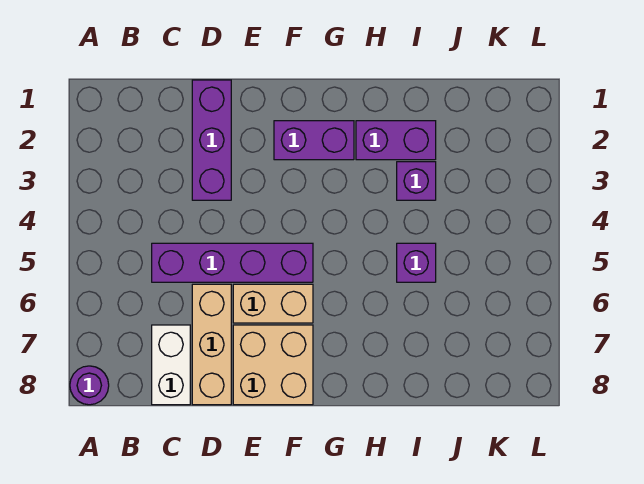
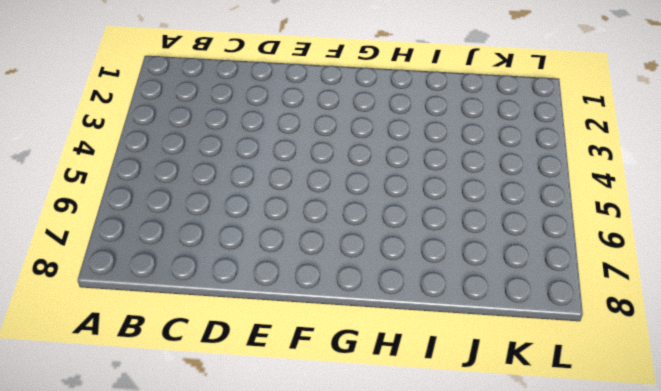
none -> purple round brick A8 level 1
none -> purple brick C5:F5 level 1

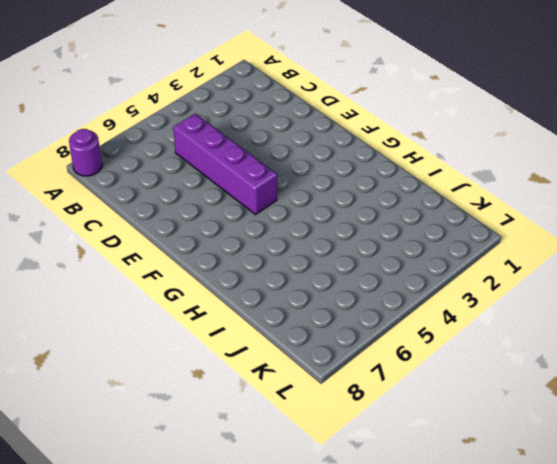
none -> white brick C7:C8 level 1
none -> purple brick D1:D3 level 1

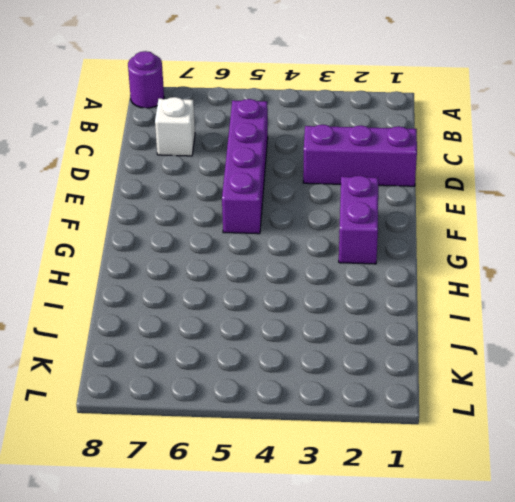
white brick C7 level 1 -> white brick C7:C8 level 1
none -> tan brick D6:D8 level 1
none -> tan brick E6:F6 level 1

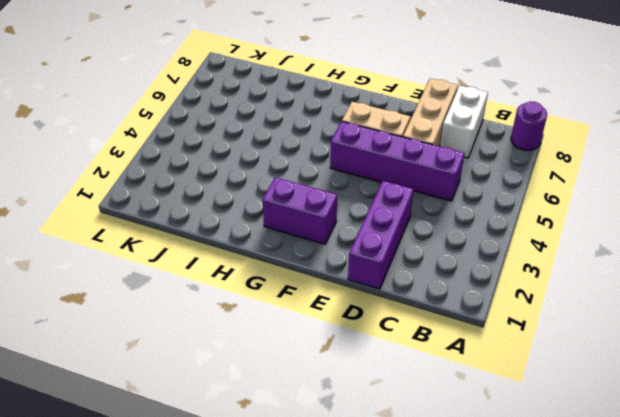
none -> tan brick E7:F8 level 1
none -> purple brick H2:I2 level 1

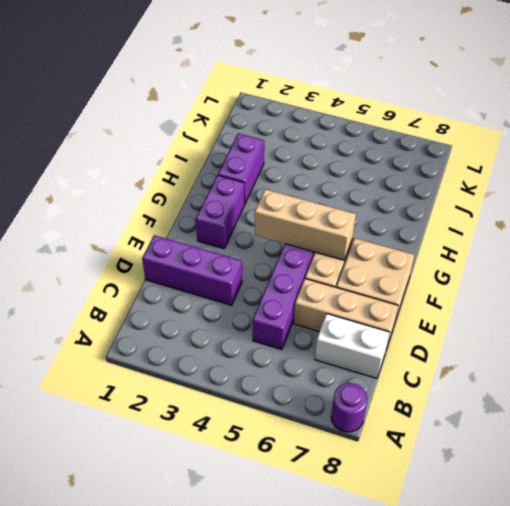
tan brick F4:F6 level 2 -> none
none -> purple brick I3 level 1
none -> purple brick I5 level 1

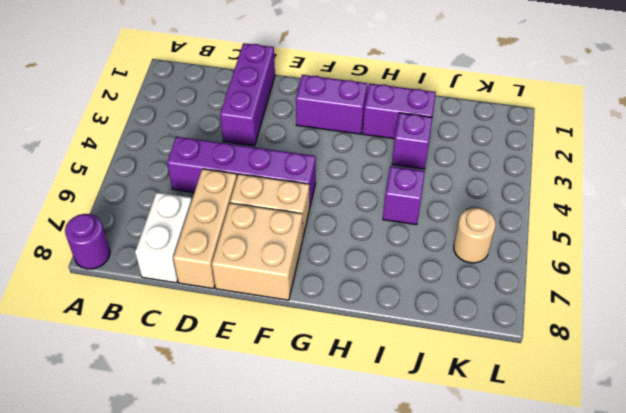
tan round brick K6 level 1 -> none

